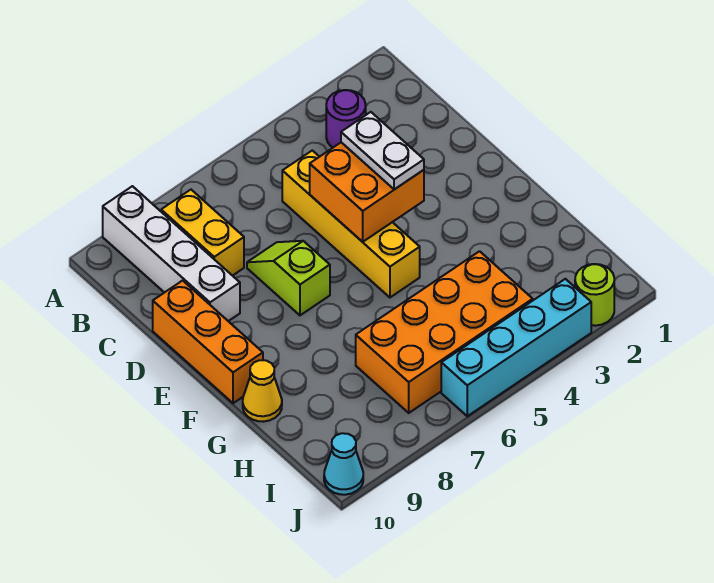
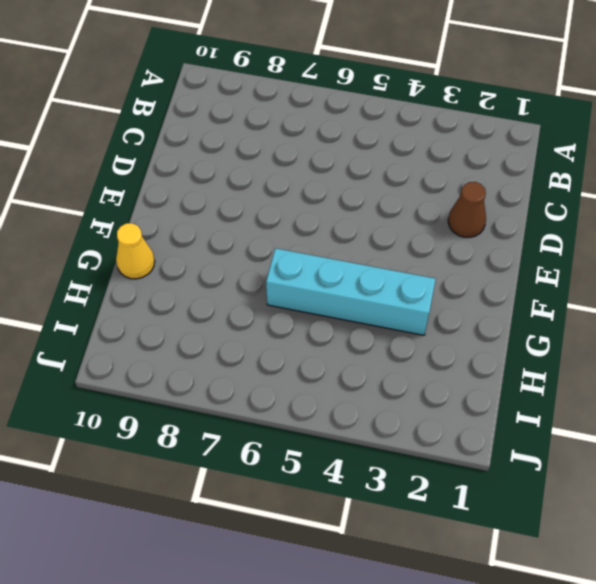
brown cone D2 level 1 -> none
cyan brick G3:G6 level 1 -> cyan brick J3:J6 level 1
none -> white brick A9:D9 level 1
none -> purple round brick B3 level 1
none -> yellow brick B8:C8 level 1

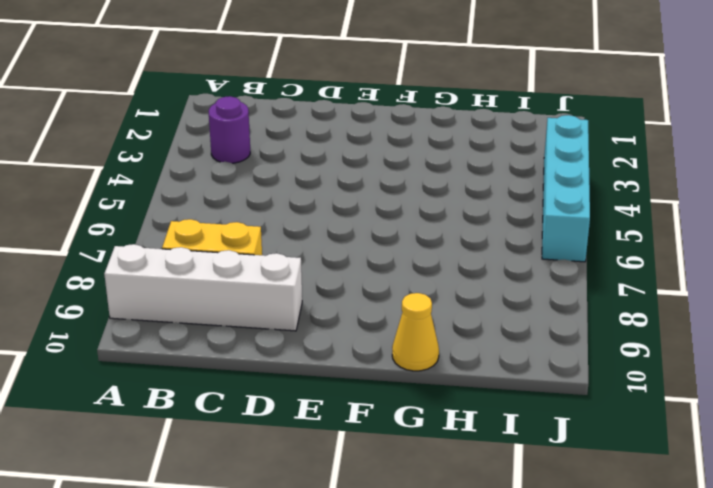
none -> yellow brick C5:F5 level 1
none -> lime slope D7:E7 level 1 top E
none -> orange brick D10:F10 level 1

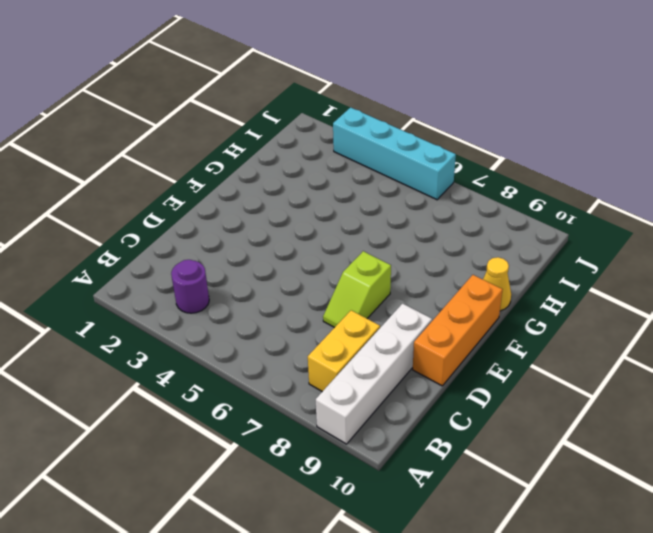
none -> yellow brick C5:F5 level 1
none -> orange brick H4:I7 level 1
none -> lime round brick J2 level 1

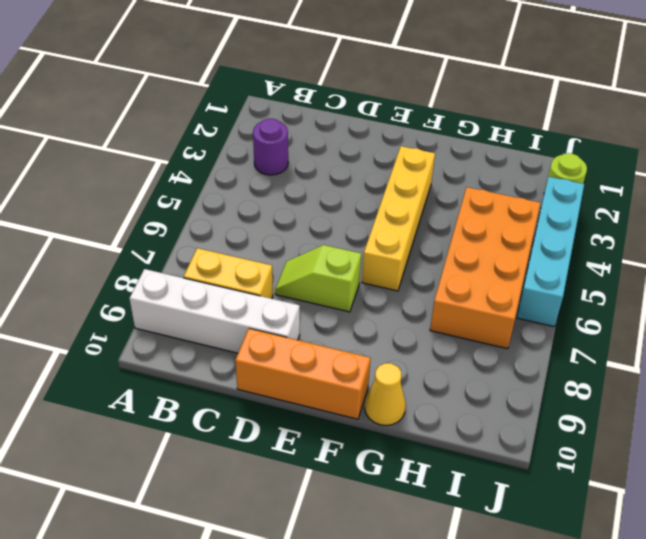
yellow brick F3:F6 level 1 -> yellow brick C5:F5 level 1
none -> cyan cone J10 level 1
none -> orange brick D4:E5 level 2
none -> white plate D4:E4 level 3

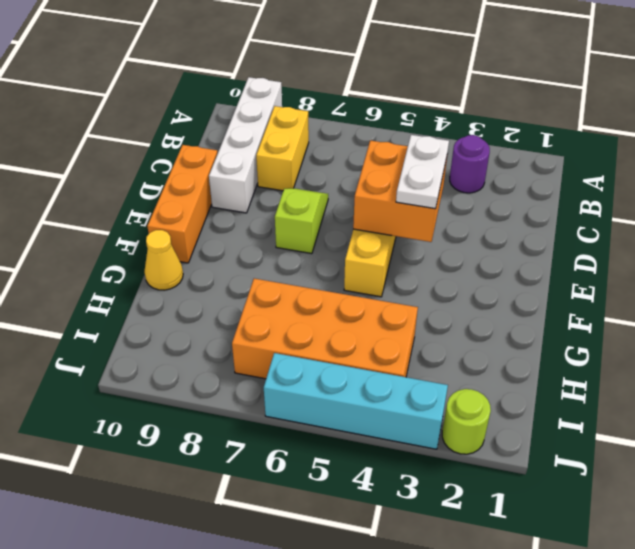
none -> cyan cone J10 level 1

